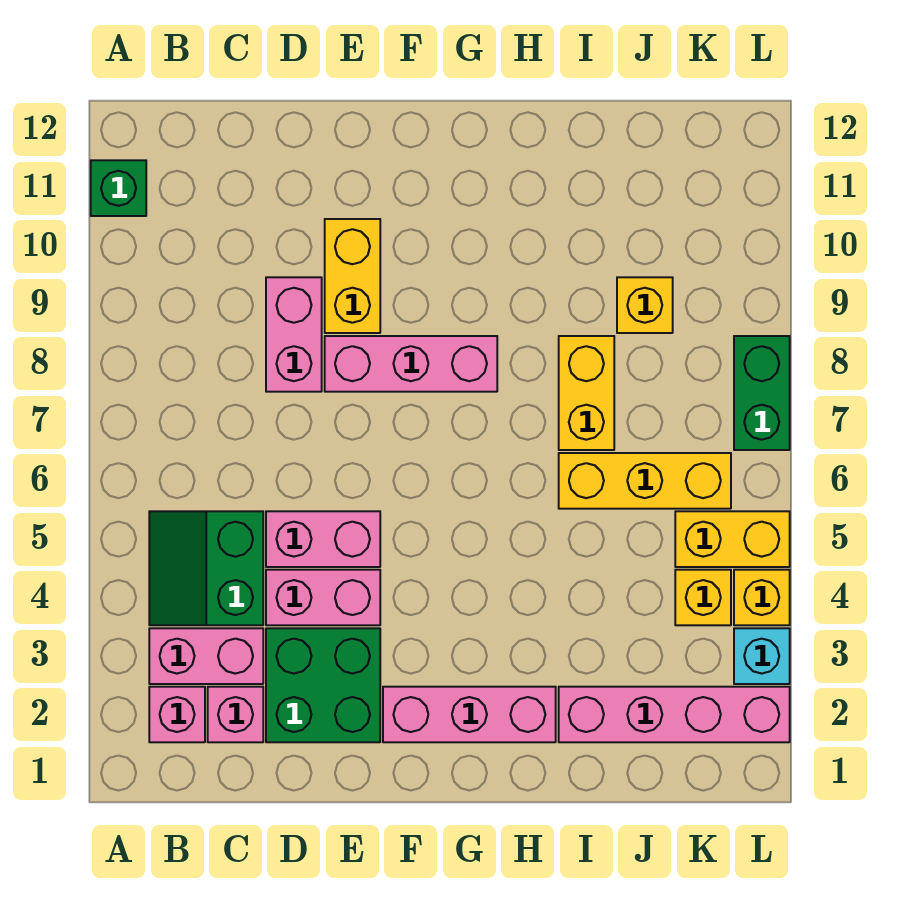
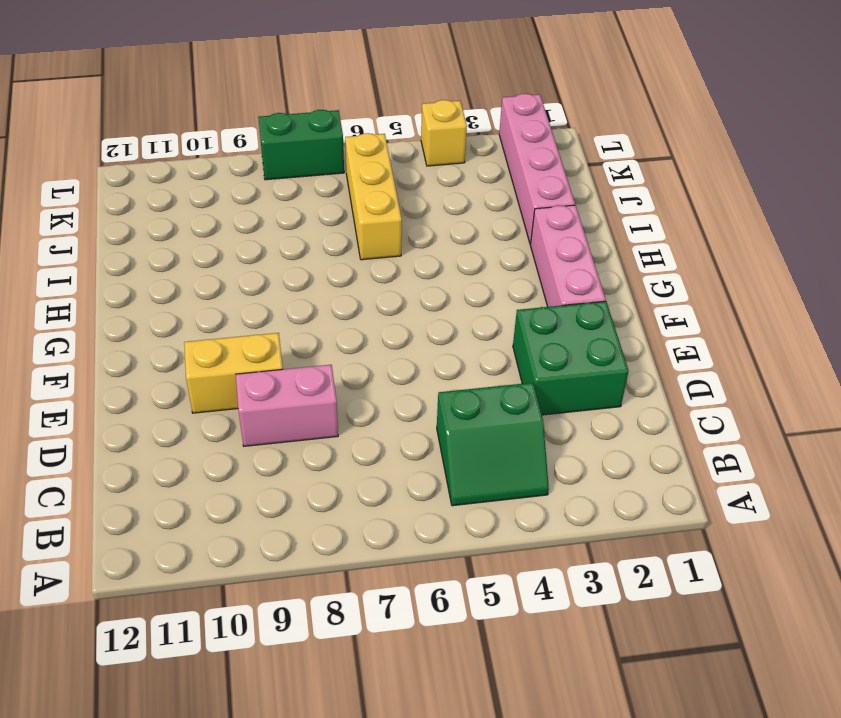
none -> green brick A11 level 1
none -> pink brick B2 level 1
none -> pink brick B3:C3 level 1

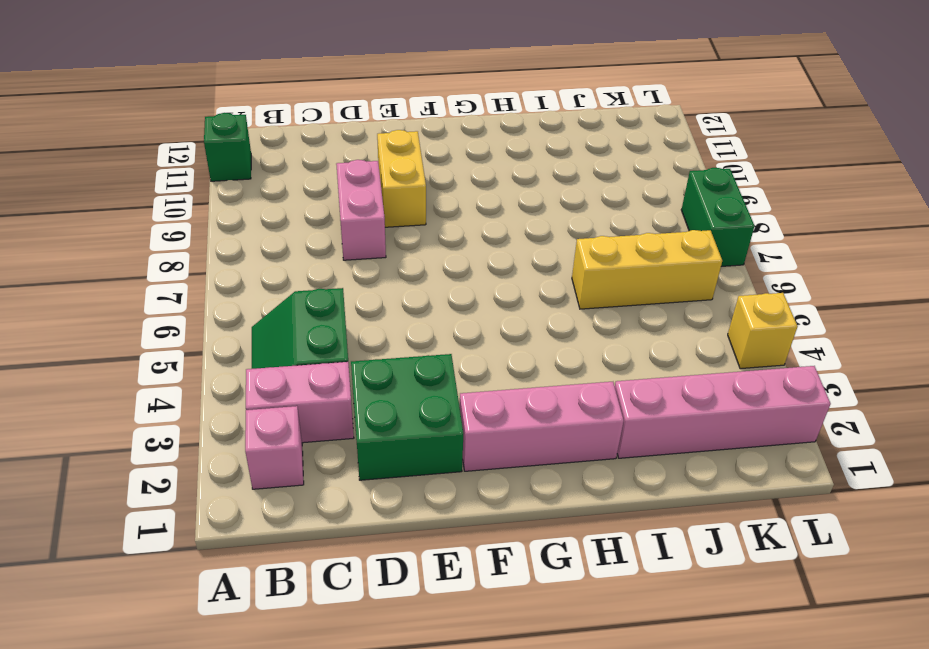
none -> pink brick C2 level 1
none -> pink brick D4:E4 level 1
none -> pink brick D5:E5 level 1

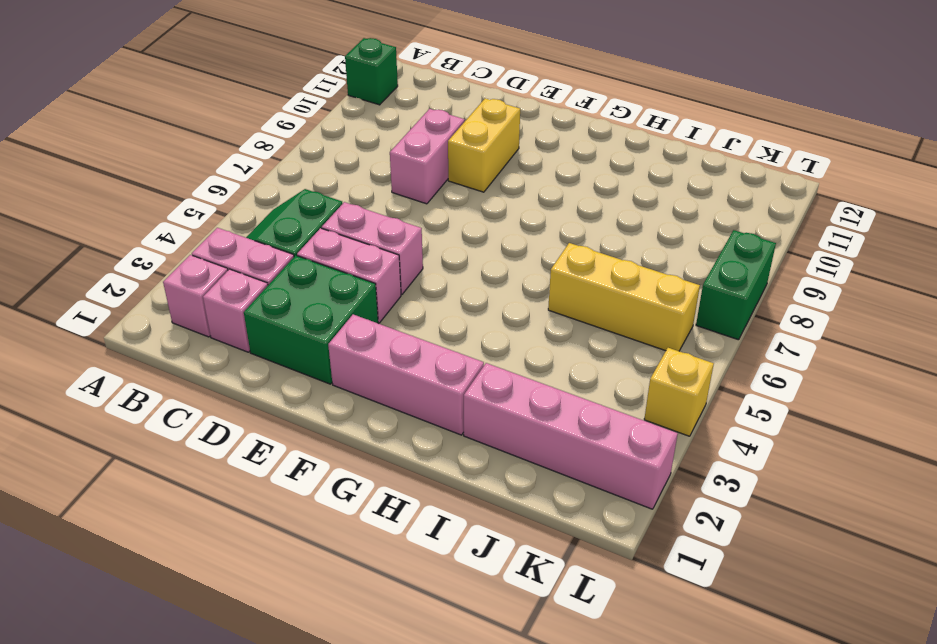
none -> pink brick E8:G8 level 1
none -> yellow brick I7:I8 level 1
none -> yellow brick J9 level 1

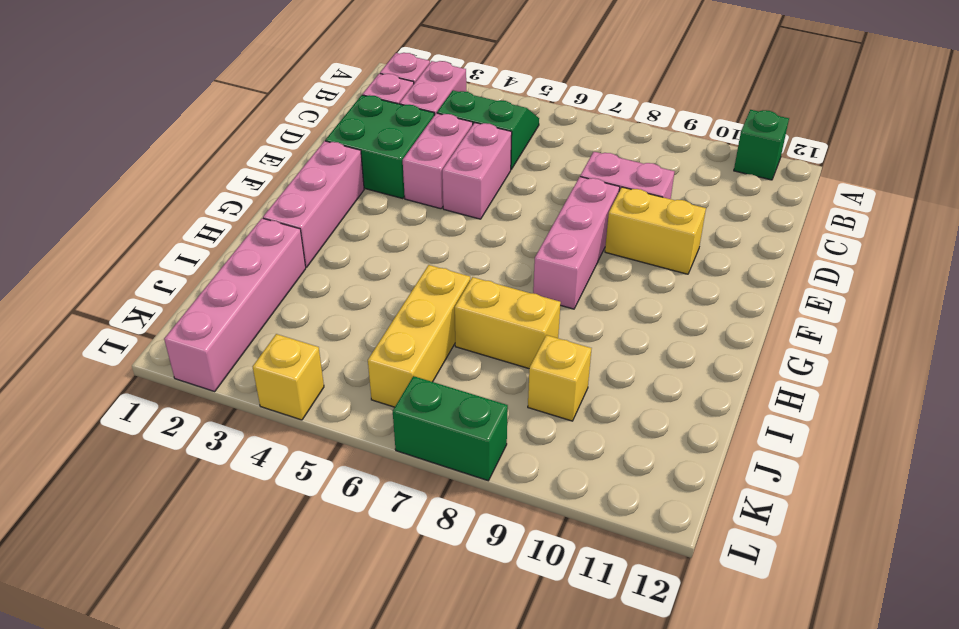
none -> yellow brick K4 level 1
none -> yellow brick K5:L5 level 1
none -> cyan brick L3 level 1

